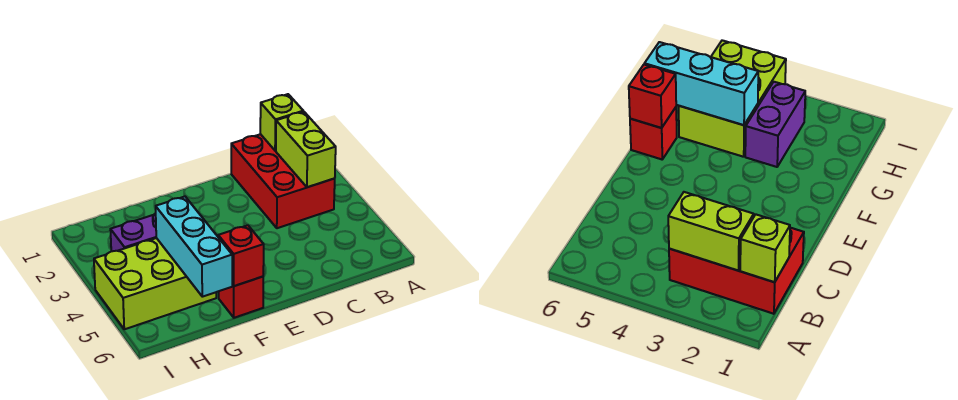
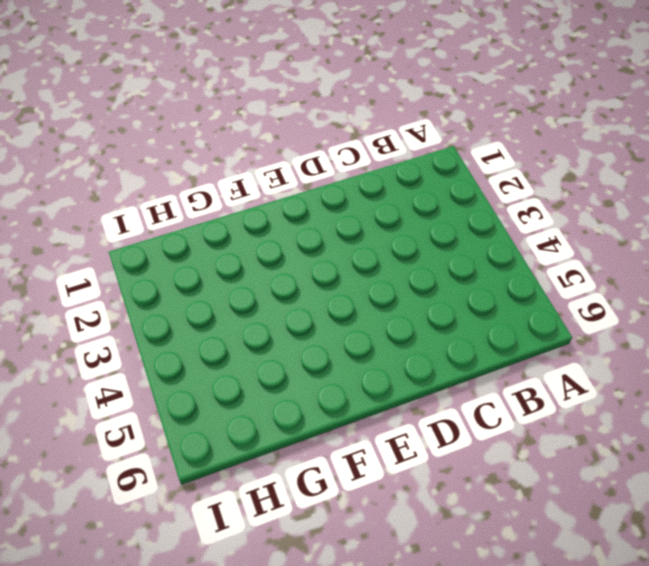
none -> red brick B1:C3 level 1
none -> red brick F6 level 1

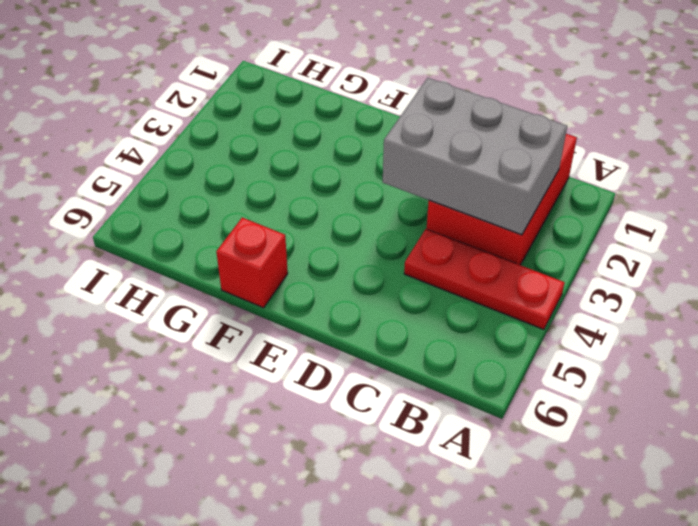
red plate A4:C4 level 1 -> none
grey brick B2:D3 level 2 -> lime brick B2:B3 level 2
none -> purple brick G3:H3 level 1
none -> lime brick G4:I5 level 1

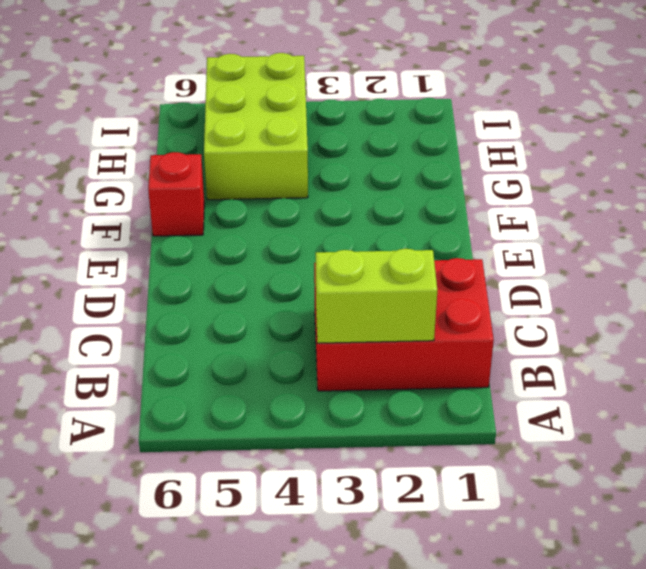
none -> purple brick G3:H3 level 1
none -> lime brick B1 level 2

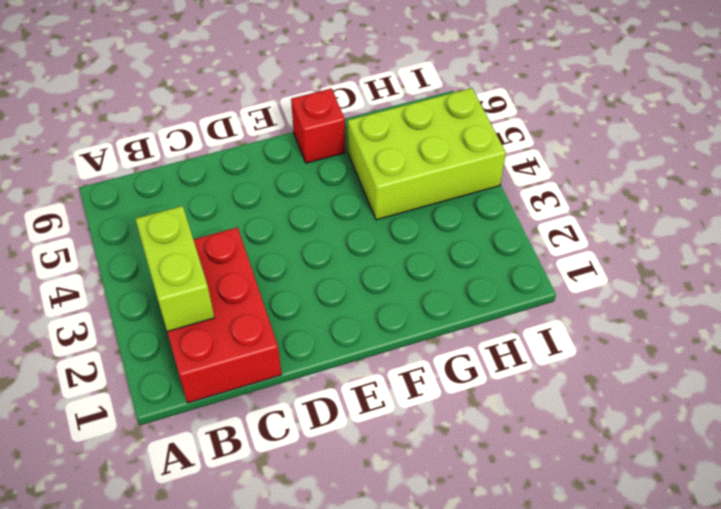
none -> purple brick G3:H3 level 1
none -> lime brick B1 level 2

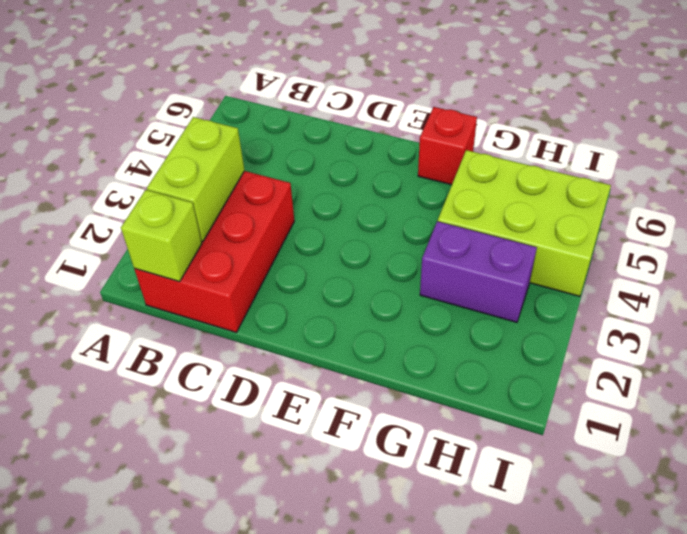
none -> red brick F6 level 2
none -> cyan brick G4:G6 level 2

